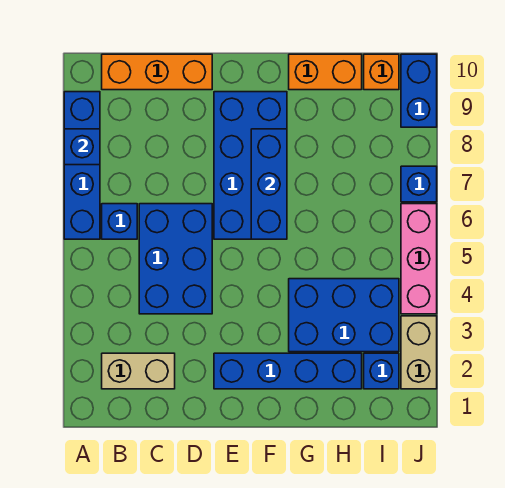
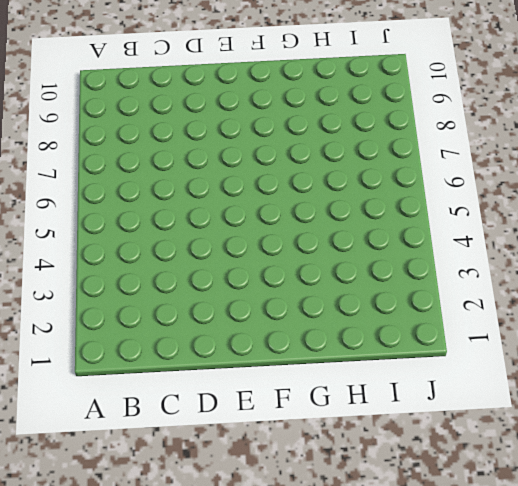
none -> blue brick A6:A9 level 1
none -> tan brick B2:C2 level 1
none -> blue brick B6 level 1

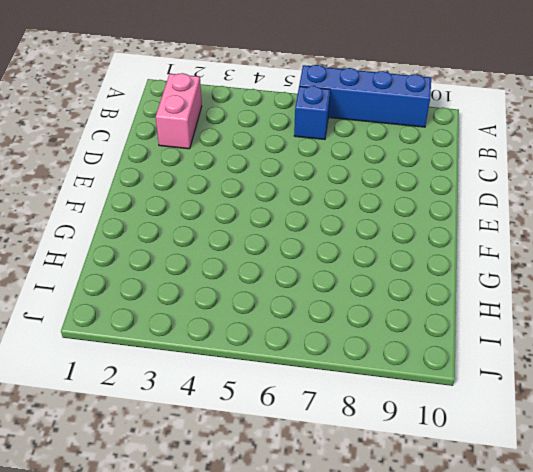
pink brick B2:C2 level 1 -> tan brick B2:C2 level 1
none -> orange brick B10:D10 level 1
none -> blue brick C4:D6 level 1
none -> blue brick E2:H2 level 1

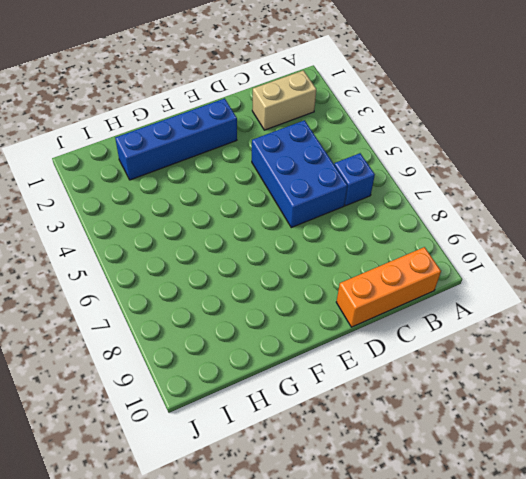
none -> blue brick A6:A9 level 1
none -> blue brick E6:F9 level 1
none -> blue brick G3:I4 level 1

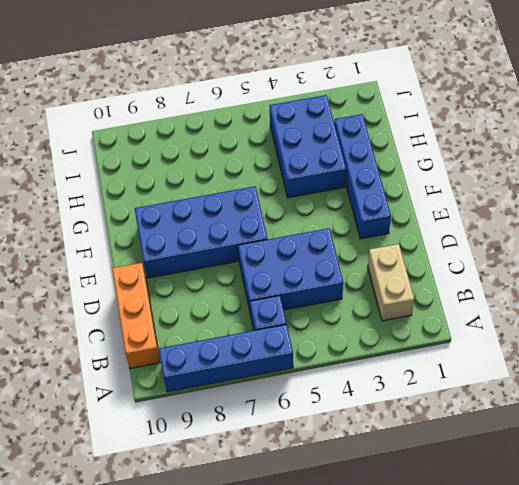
none -> orange brick G10:H10 level 1
none -> blue brick I2 level 1
none -> orange brick I10 level 1

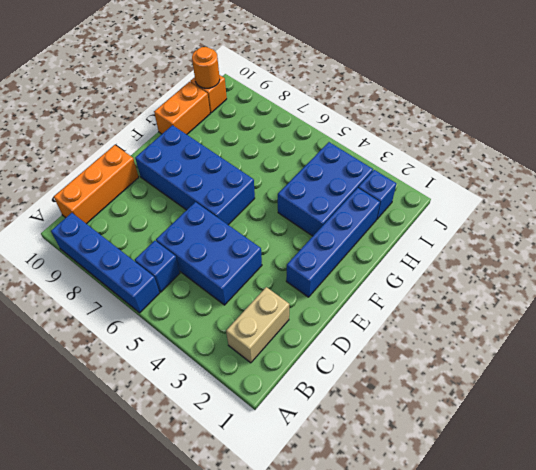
orange round brick I10 level 2 -> none
none -> tan brick J2:J3 level 1
none -> pink brick J4:J6 level 1
none -> blue brick J7 level 1

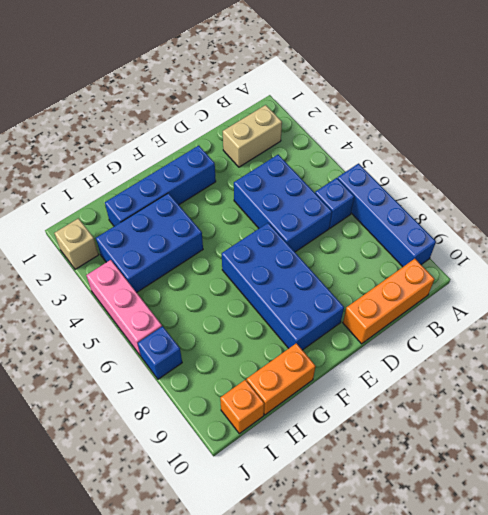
tan brick J2 level 1 -> tan brick J2:J3 level 1
none -> blue brick I2 level 1
none -> blue brick J9:J10 level 1
none -> blue brick A8 level 2

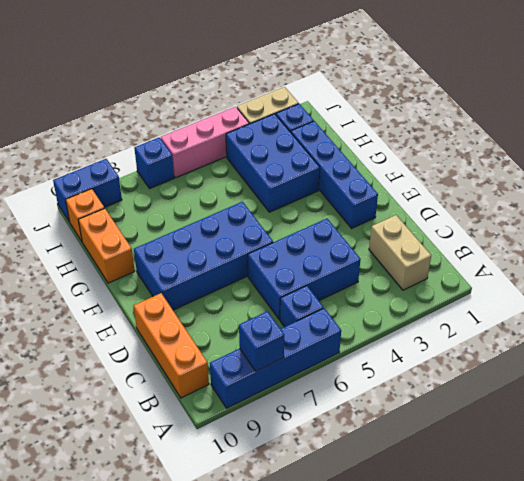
none -> blue brick F6:F8 level 2

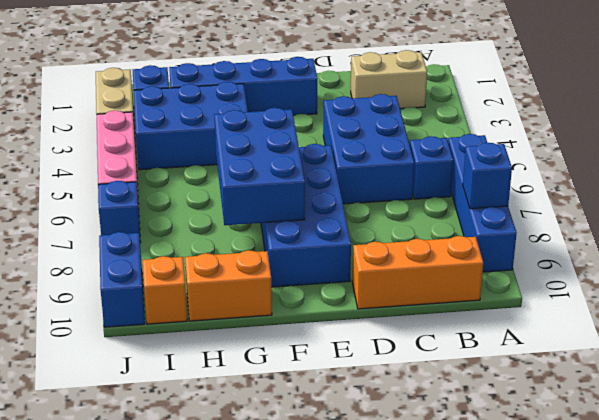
blue brick F6:G8 level 2 -> blue brick F6:F8 level 2

